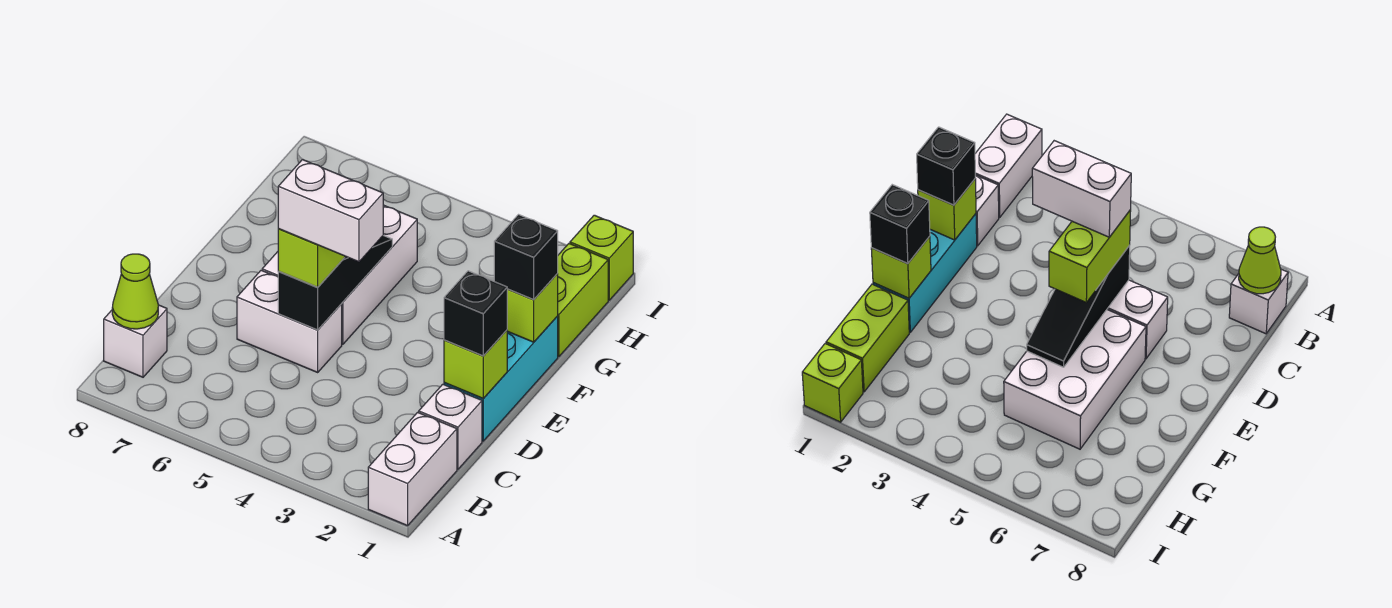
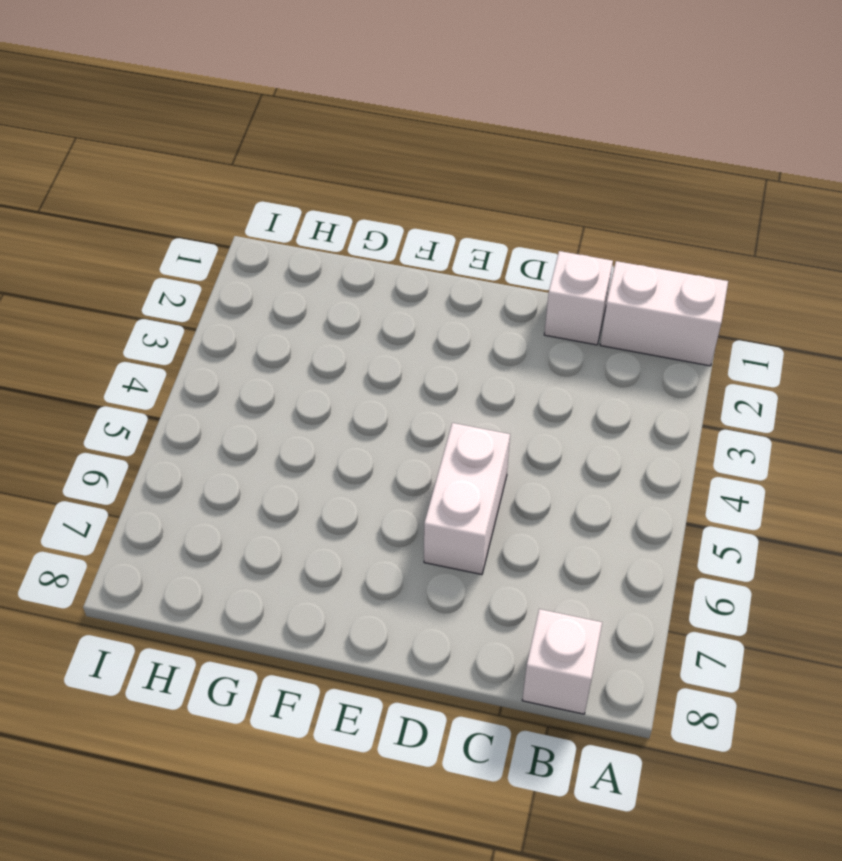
none -> cyan brick D1:F1 level 1
none -> white brick E5:G6 level 1
none -> lime brick G1:H1 level 1

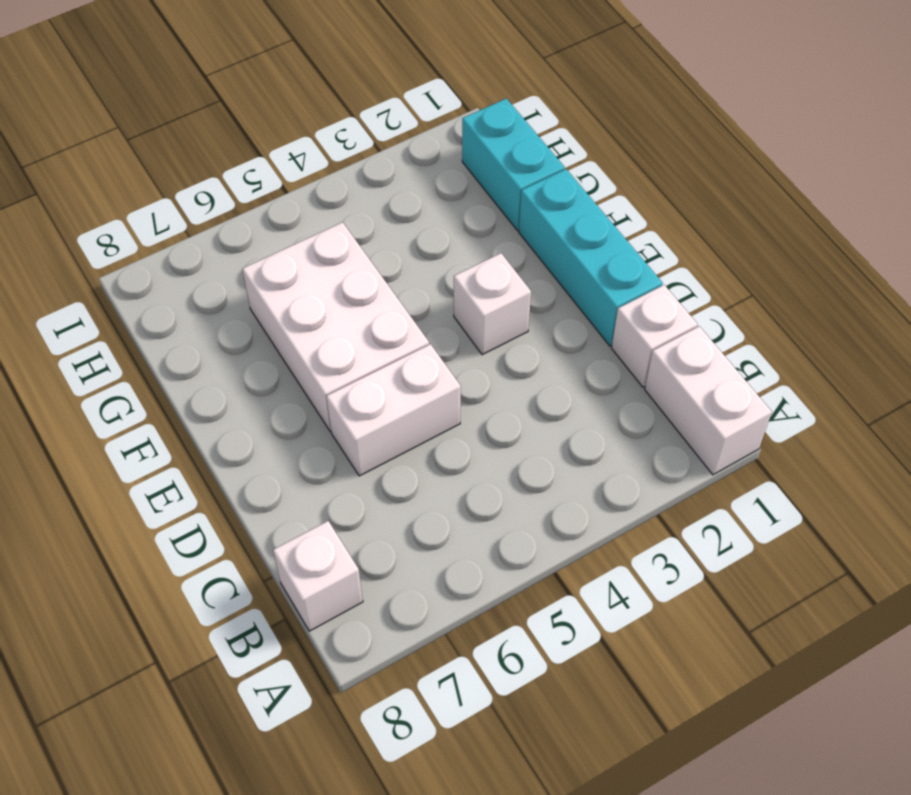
white brick E3 level 1 -> none
cyan brick G1:H1 level 1 -> lime brick G1:H1 level 1
none -> lime brick I1 level 1
none -> lime cone B8 level 2
none -> lime brick D1 level 2

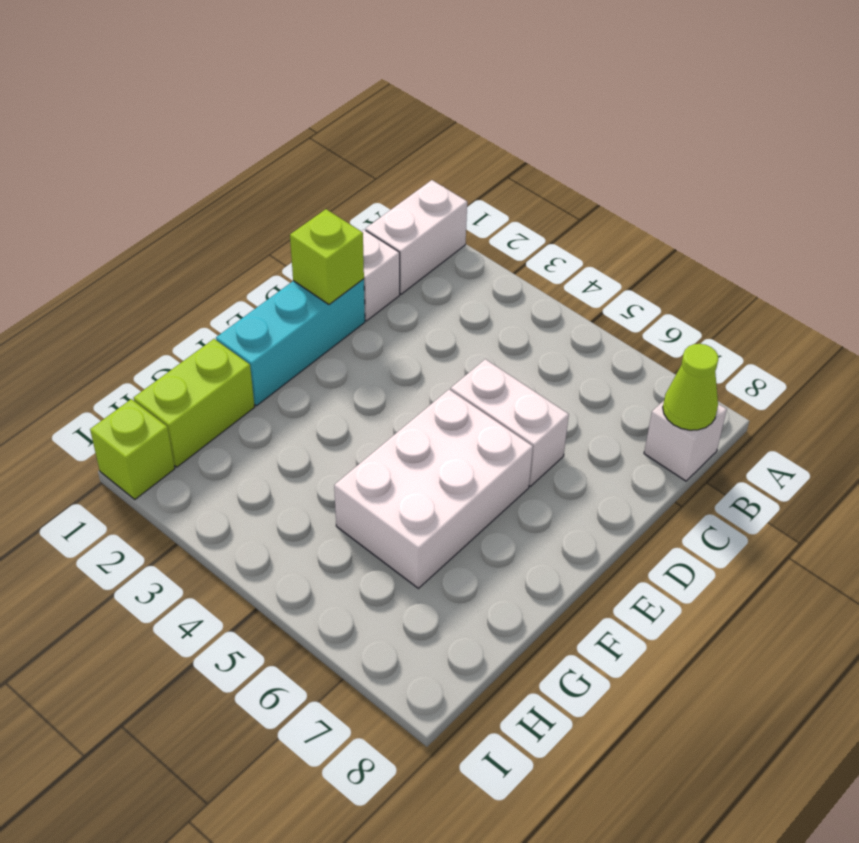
none -> black slope D5:F5 level 2 top D
none -> lime brick F1 level 2
none -> black brick D1 level 3

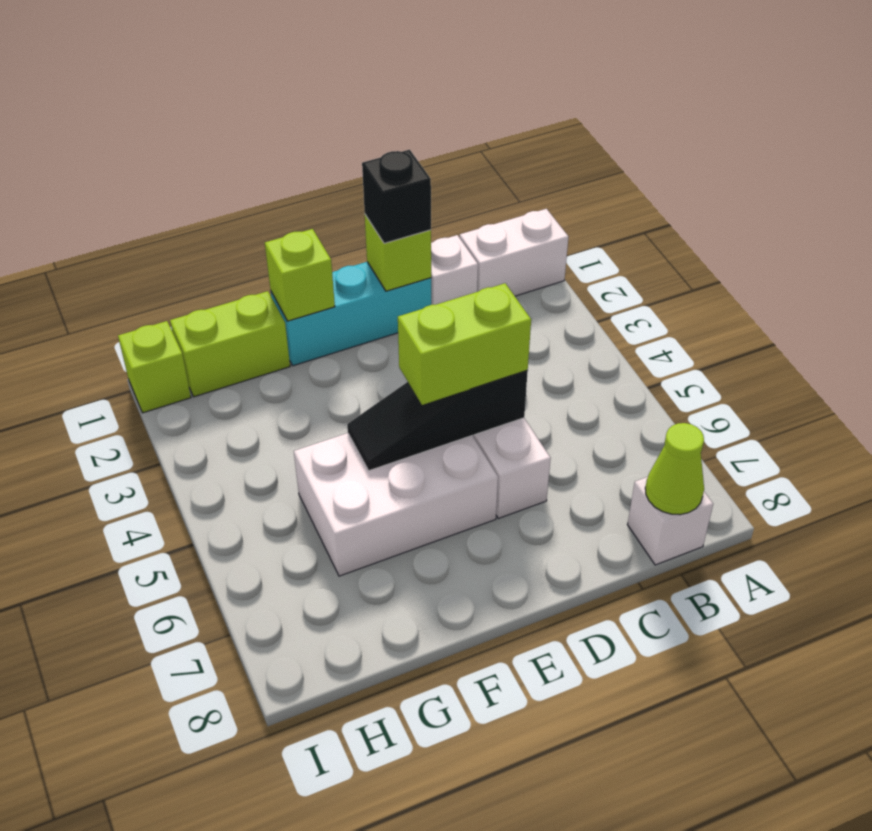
none -> black brick F1 level 3
none -> white brick D4:D5 level 4

